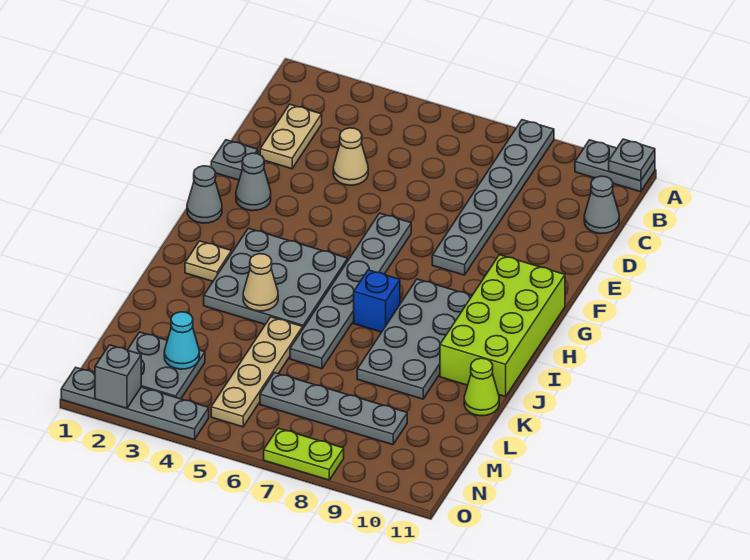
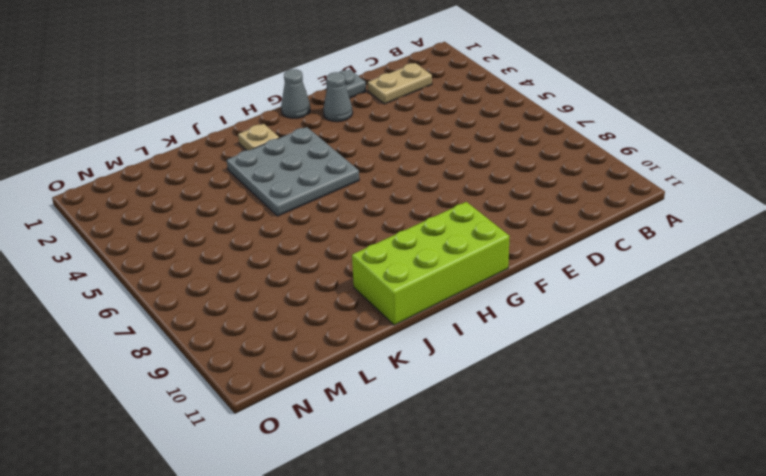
none -> grey plate A8:F8 level 1
none -> grey plate A10:A11 level 1
none -> grey cone C11 level 1

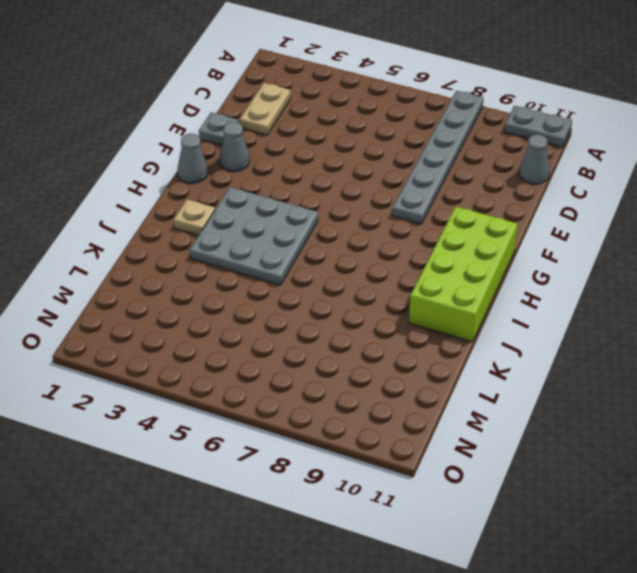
none -> tan cone D4 level 1
none -> grey plate F6:K6 level 1
none -> grey plate H8:K9 level 1

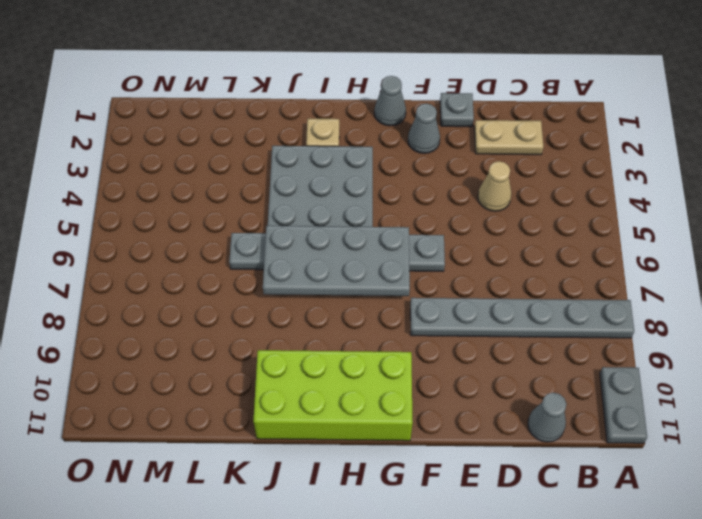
grey plate G6:J7 level 2 -> grey plate H8:K9 level 1
none -> blue brick I7 level 1
none -> tan plate K5:N5 level 1
none -> lime cone K11 level 1

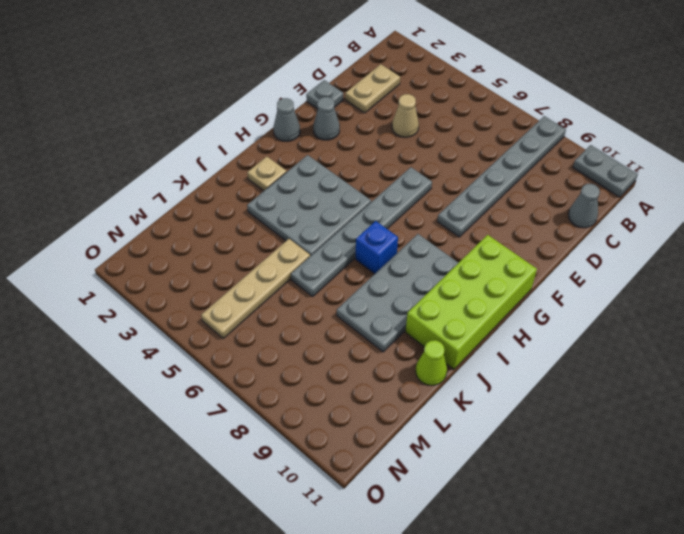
none -> grey plate M2:N3 level 1
none -> grey plate M6:M9 level 1
none -> grey plate O1:O4 level 1

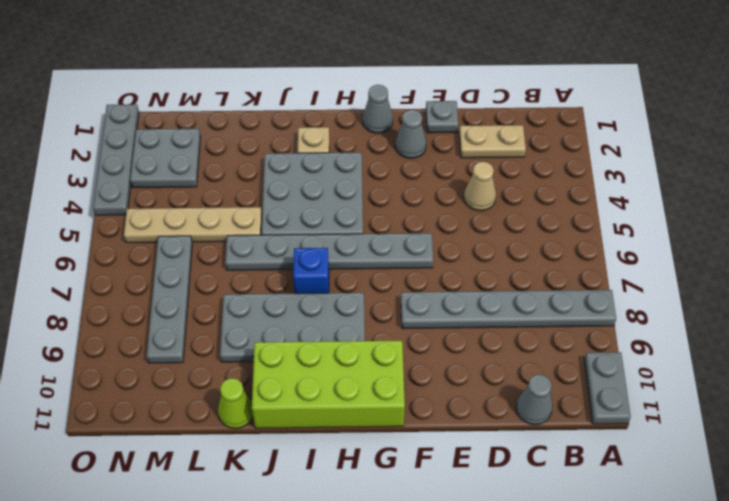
none -> lime plate O7:O8 level 1
none -> grey plate A11 level 2
none -> tan cone J4 level 2

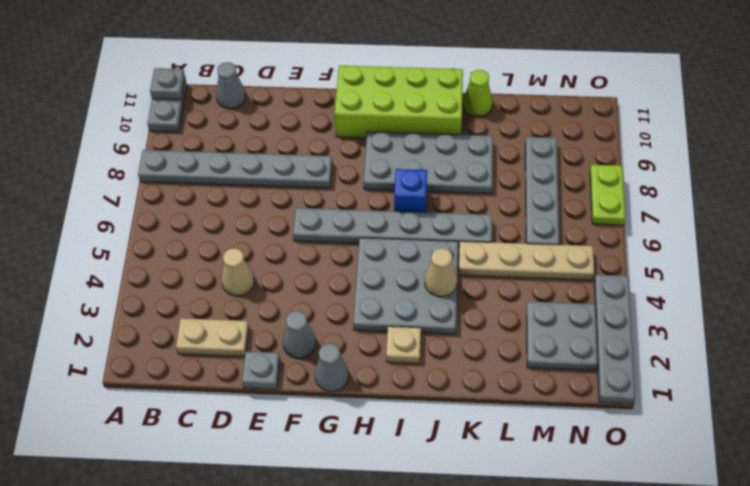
none -> cyan cone M3 level 2
none -> grey brick O2 level 2

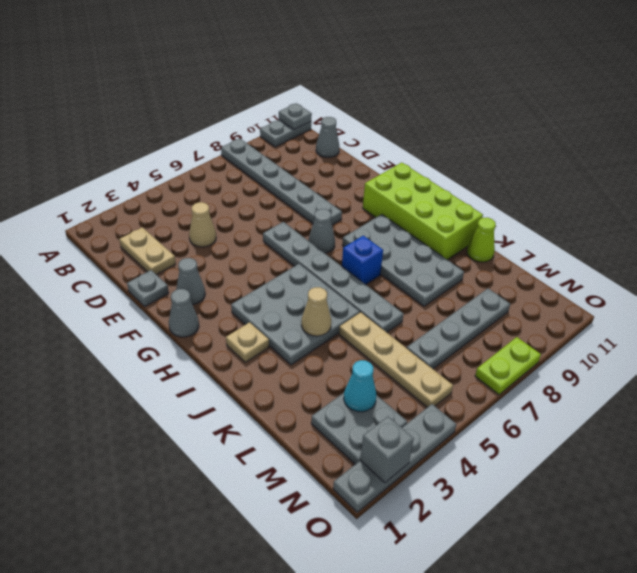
grey cone G7 level 1 -> none

